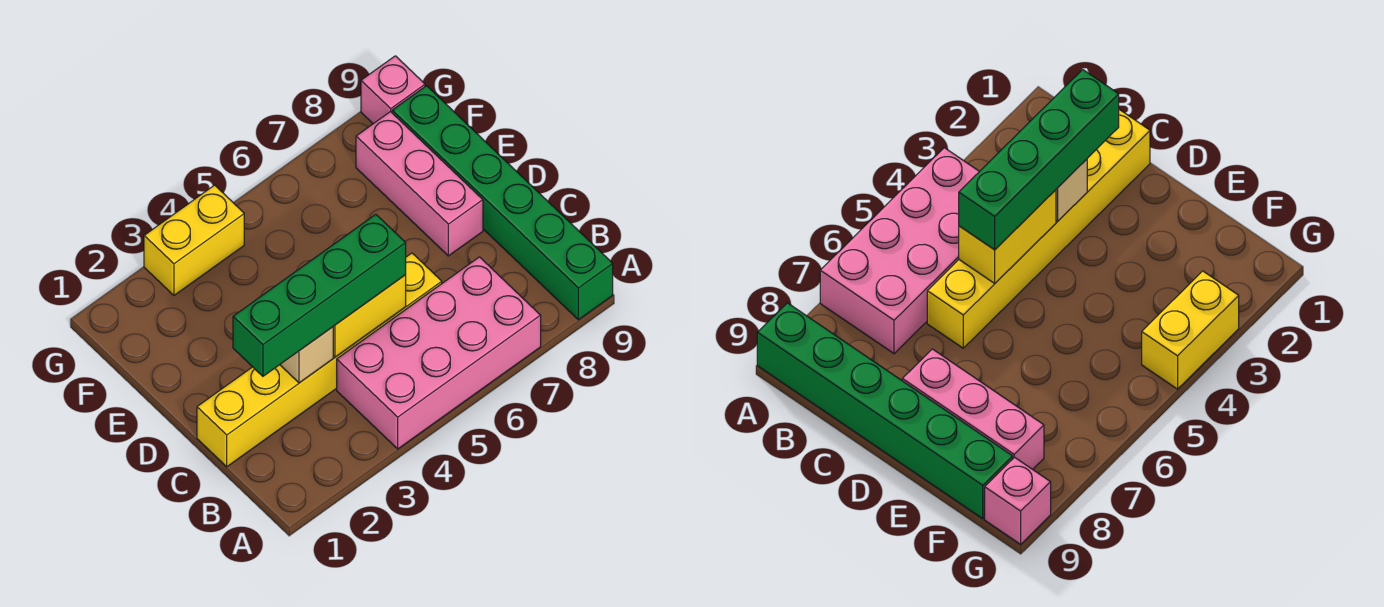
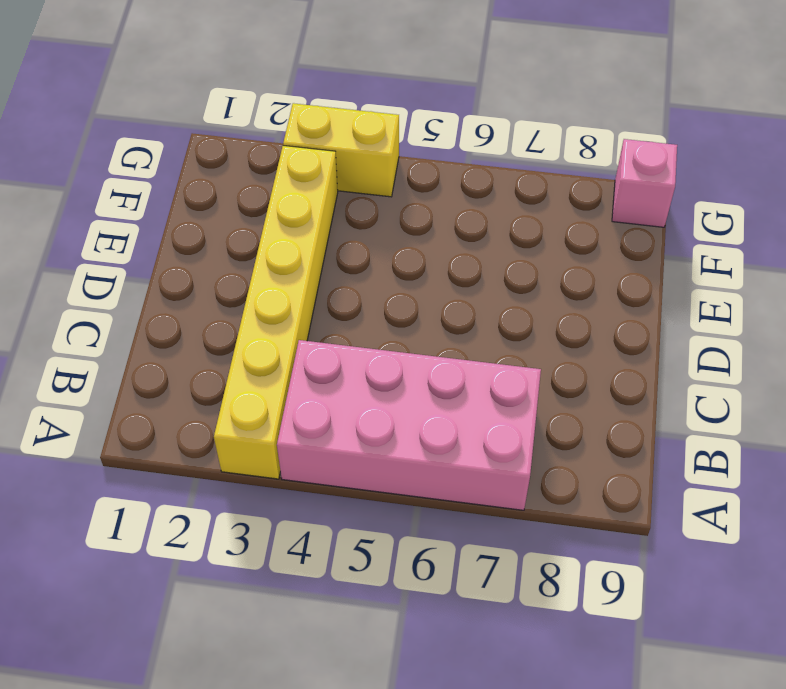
yellow brick A3:F3 level 1 -> yellow brick C1:C6 level 1
none -> green brick A9:F9 level 1
none -> pink brick D8:F8 level 1

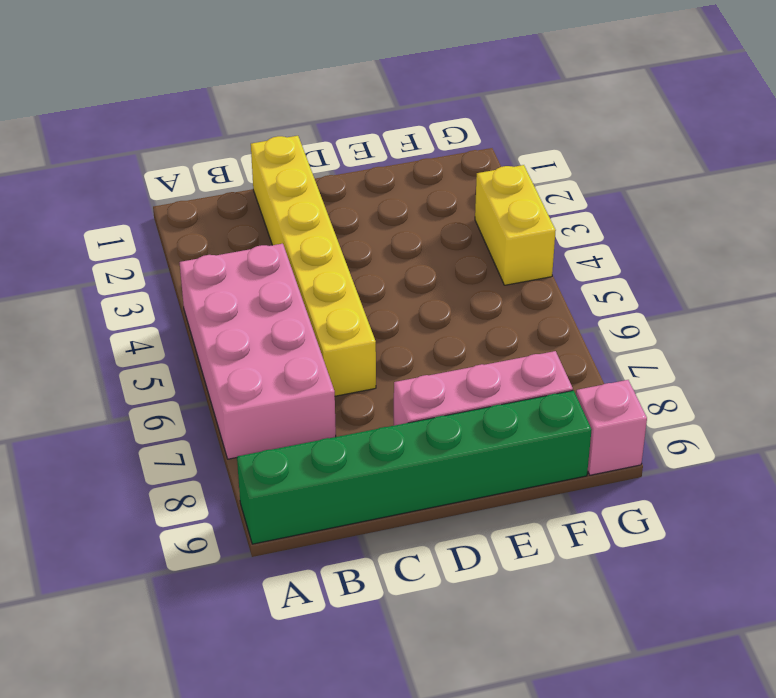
none -> tan brick C3 level 2
none -> yellow brick C4:C5 level 2

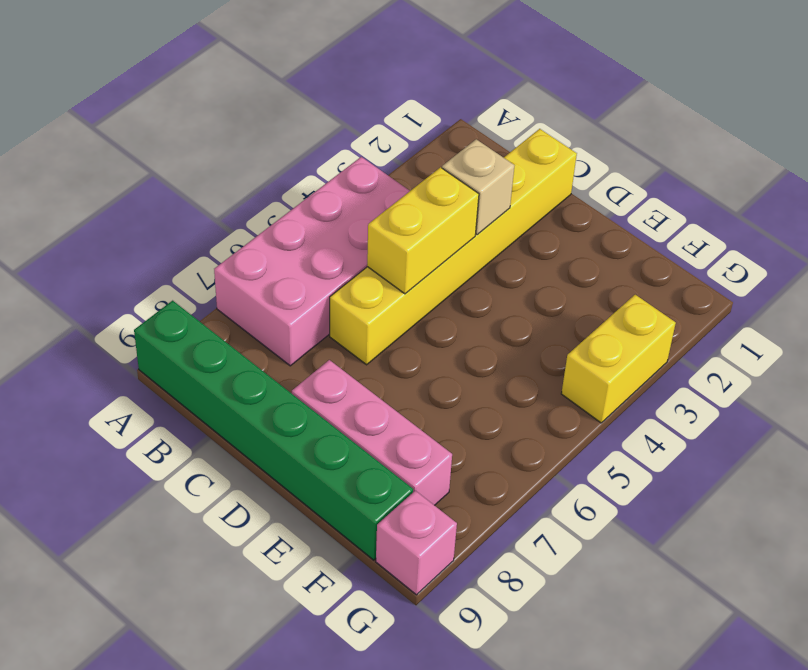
none -> green brick C2:C5 level 3

